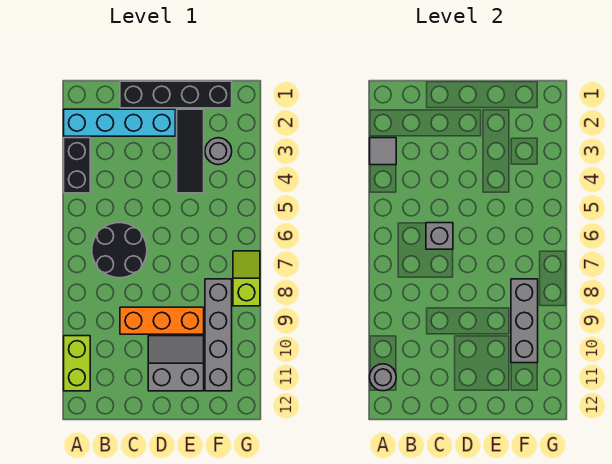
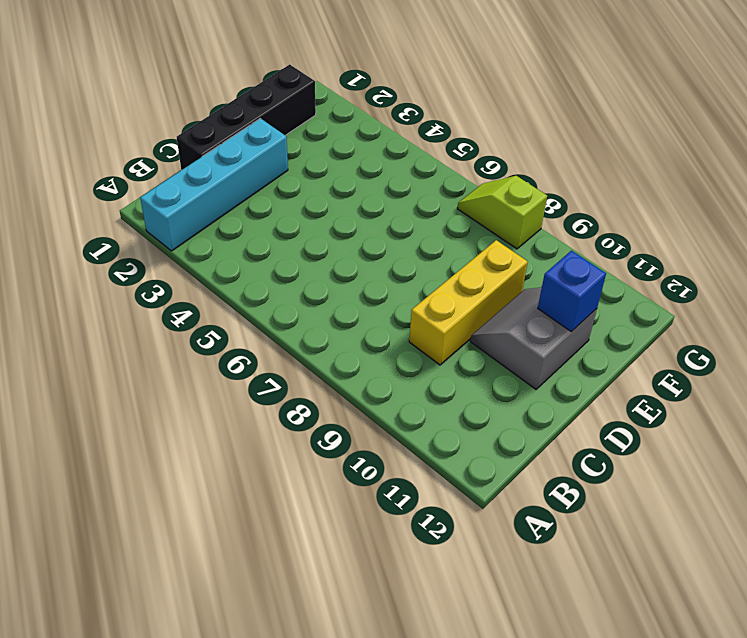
yellow brick C9:E9 level 1 -> orange brick C9:E9 level 1
blue brick E11 level 2 -> none
none -> black brick A3:A4 level 1
none -> lime brick A10:A11 level 1
none -> black round brick B6:C7 level 1

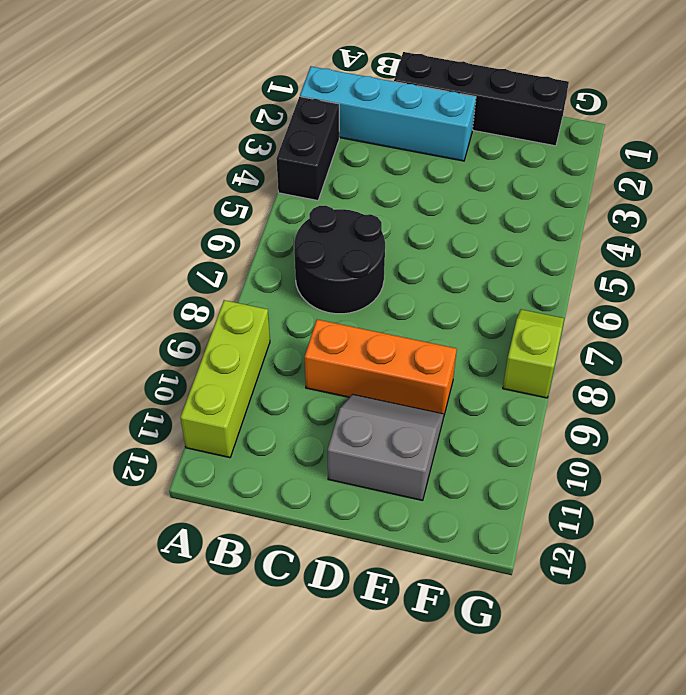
lime brick A9:A11 level 1 -> lime brick A10:A11 level 1
none -> black tile E2:E4 level 1
none -> grey round brick F3 level 1
none -> grey brick F8:F11 level 1

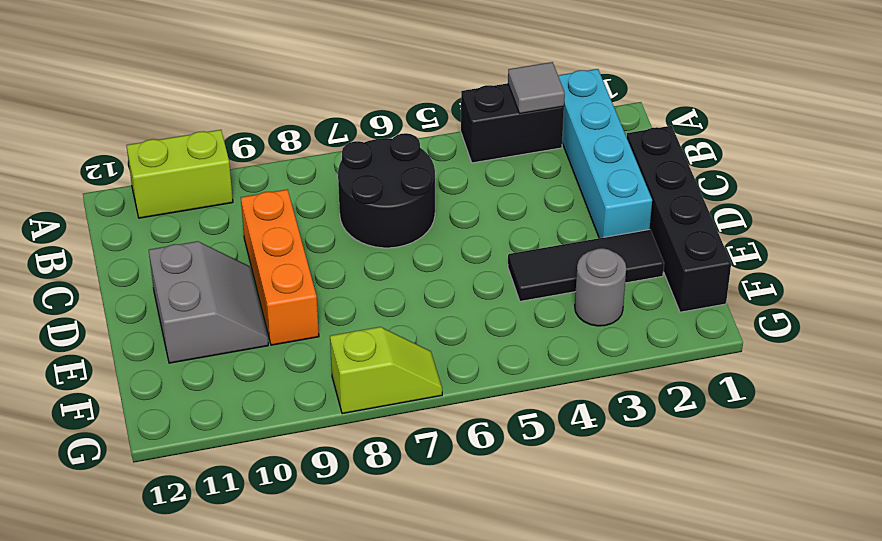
none -> grey brick F8:F11 level 1
none -> grey round brick A11 level 2
none -> grey brick C6 level 2

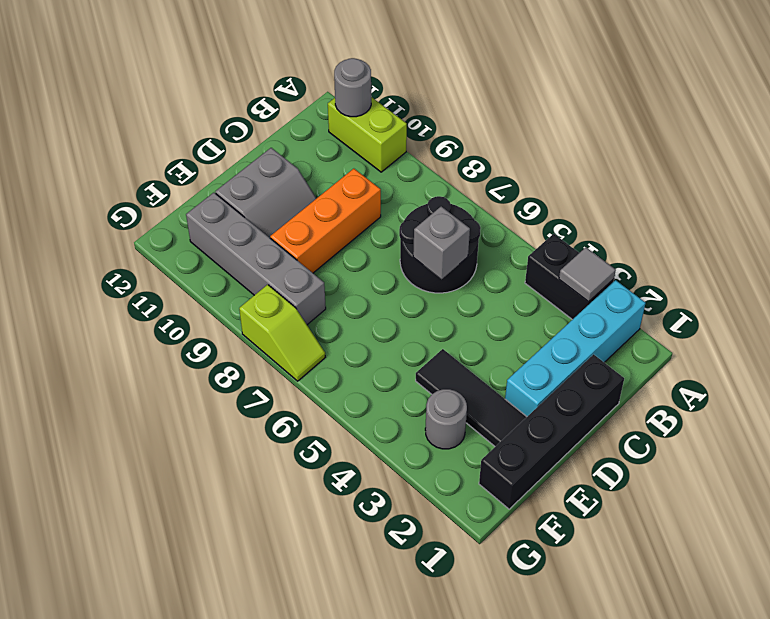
none -> grey brick F8:F10 level 2

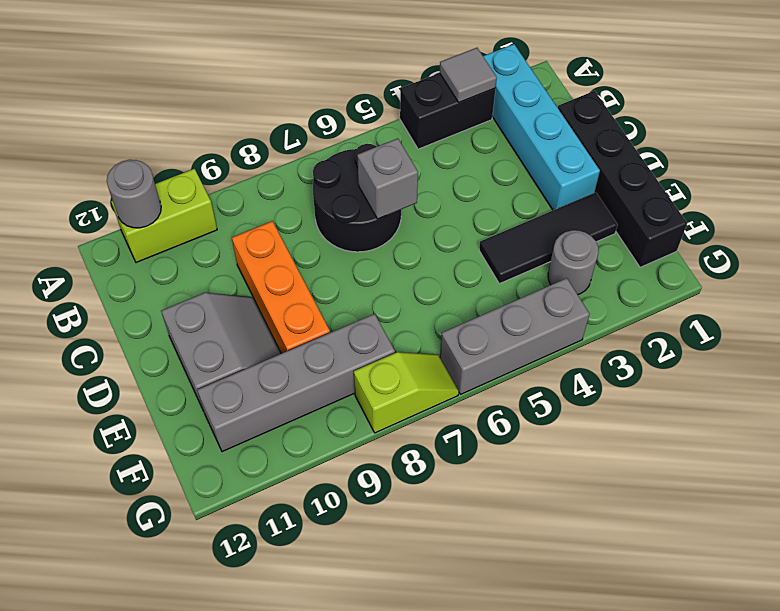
grey brick G4:G6 level 1 -> grey brick F8:F10 level 2

